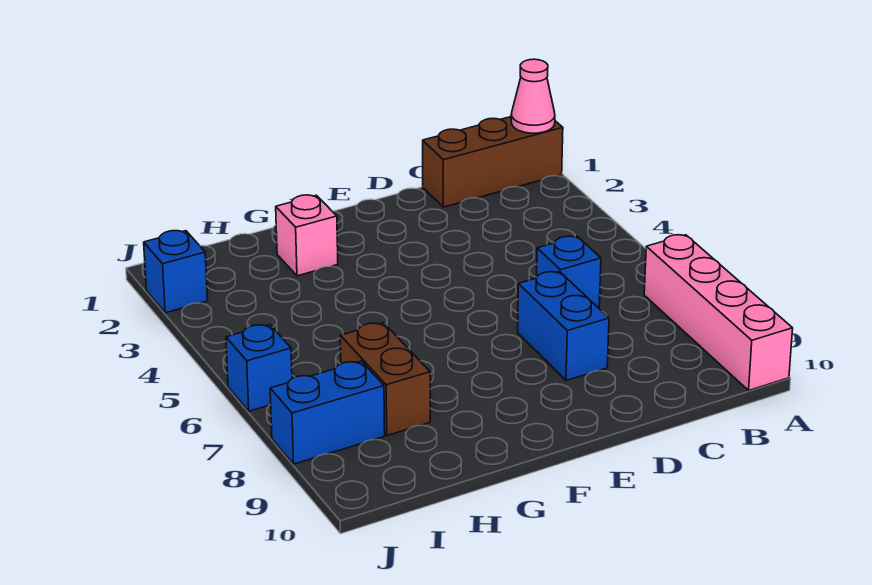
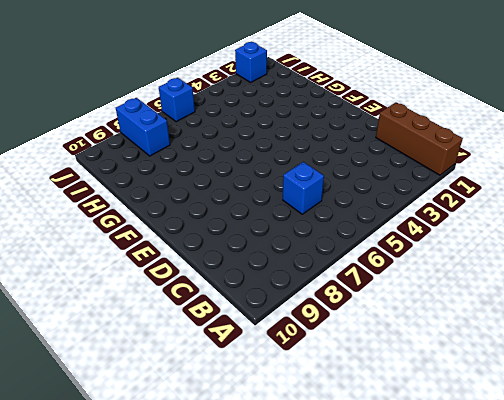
none -> pink brick A7:A10 level 1
none -> blue brick D7:D8 level 1

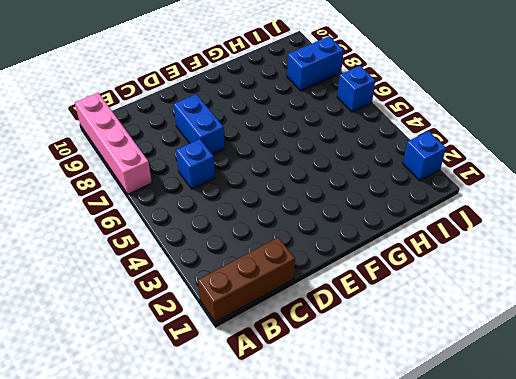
none -> pink brick G2 level 1
none -> brown brick H7:H8 level 1

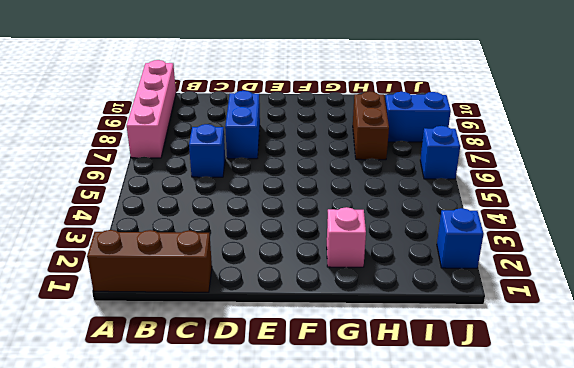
none -> pink cone A1 level 2

